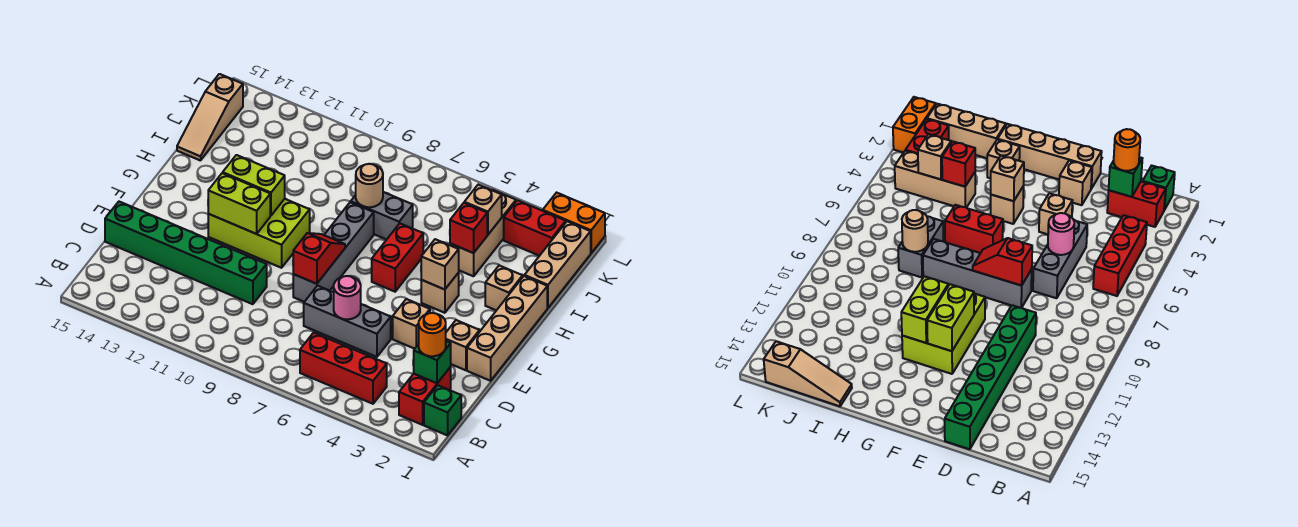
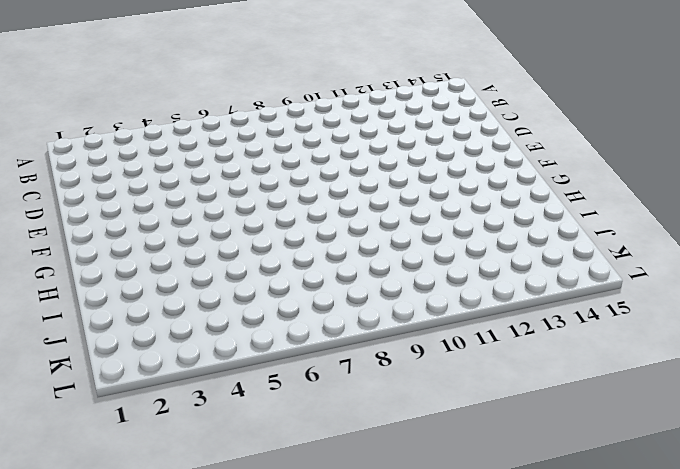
none -> green brick B1 level 1
none -> red brick B2:C2 level 1
none -> red brick B4:B6 level 1

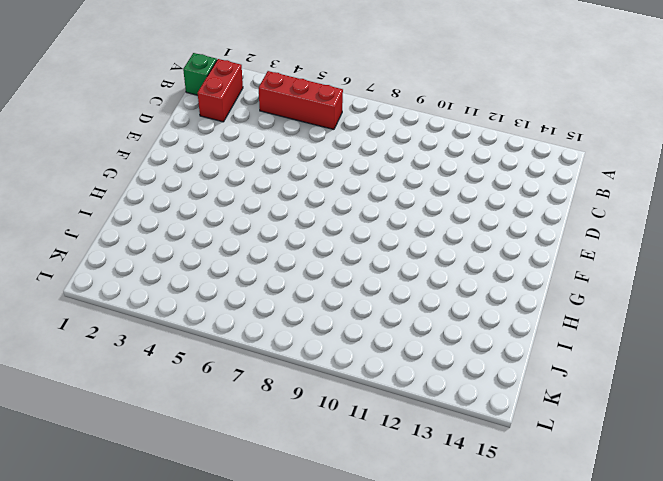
none -> grey brick D5:D7 level 1
none -> green brick D10:D15 level 1
none -> tan brick E1:H1 level 1

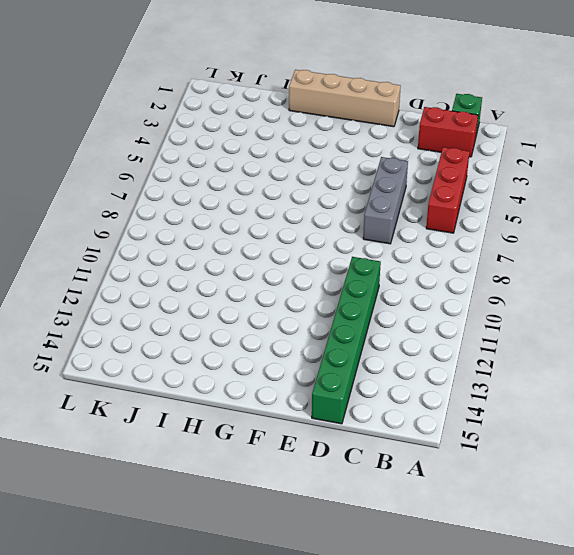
none -> tan brick E2 level 1
none -> tan brick E4 level 1
none -> grey brick E8:H8 level 1

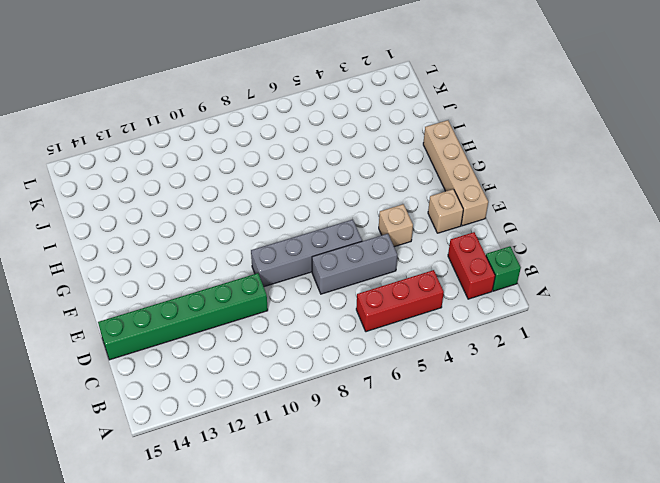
grey brick E6:E9 level 1 -> grey brick E8:H8 level 1
none -> lime brick F10:G12 level 1
none -> tan brick G4 level 1
none -> red brick G6:H6 level 1

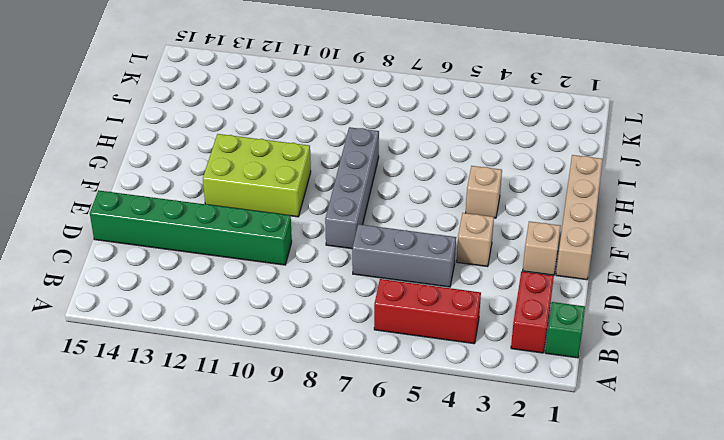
none -> red brick G6:H6 level 1
none -> tan brick H2 level 1
none -> tan brick I1:K1 level 1

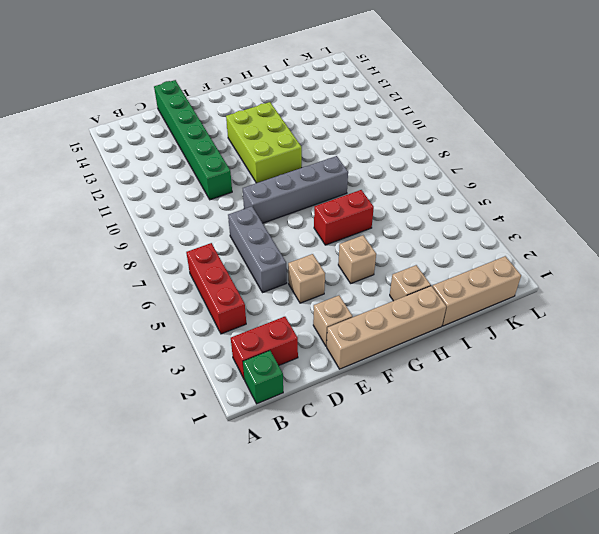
none -> tan brick I4:K4 level 1
none -> grey brick I7:I8 level 1
none -> tan slope I15:K15 level 1 top K

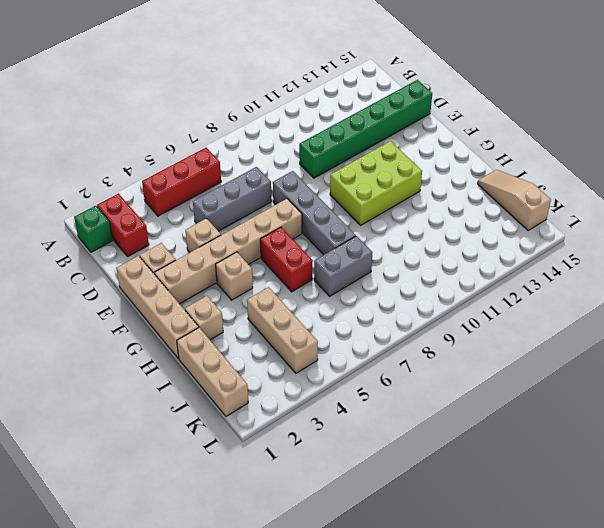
tan brick F2:F7 level 1 -> none
none -> red brick K2:K3 level 1
none -> orange brick L1:L2 level 1
none -> green brick C2 level 2

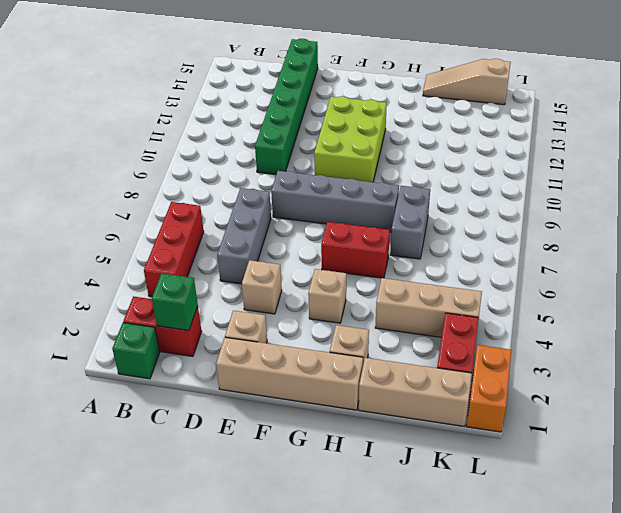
none -> pink round brick D6 level 2
none -> red slope E8:F8 level 2 top E
none -> lime brick F11:F12 level 2

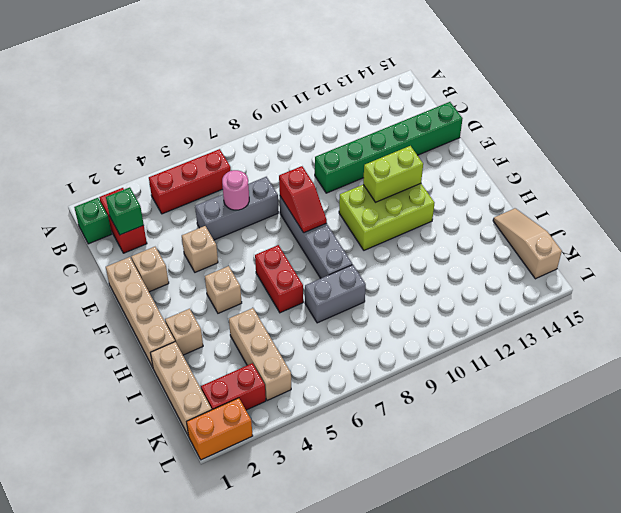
none -> tan brick G4 level 2
none -> lime brick G11:G12 level 2
none -> red brick I4 level 2

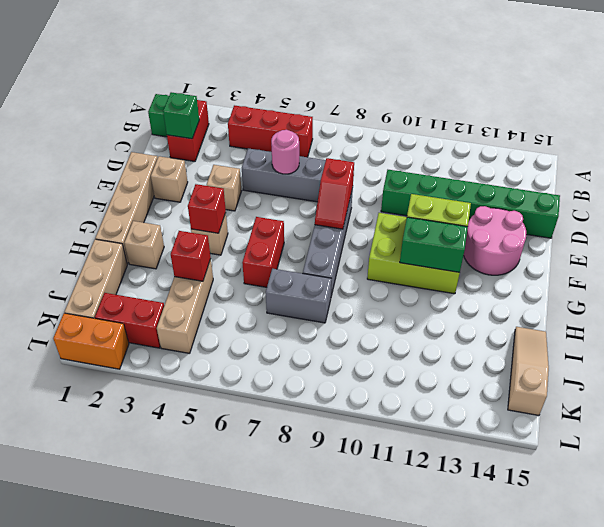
pink round brick E13:F14 level 1 -> none
red brick G4 level 2 -> tan brick G4 level 2
green brick G11:G12 level 2 -> lime brick G11:G12 level 2
none -> tan round brick I8 level 2
none -> tan brick J4 level 2
none -> orange round brick C2 level 3

